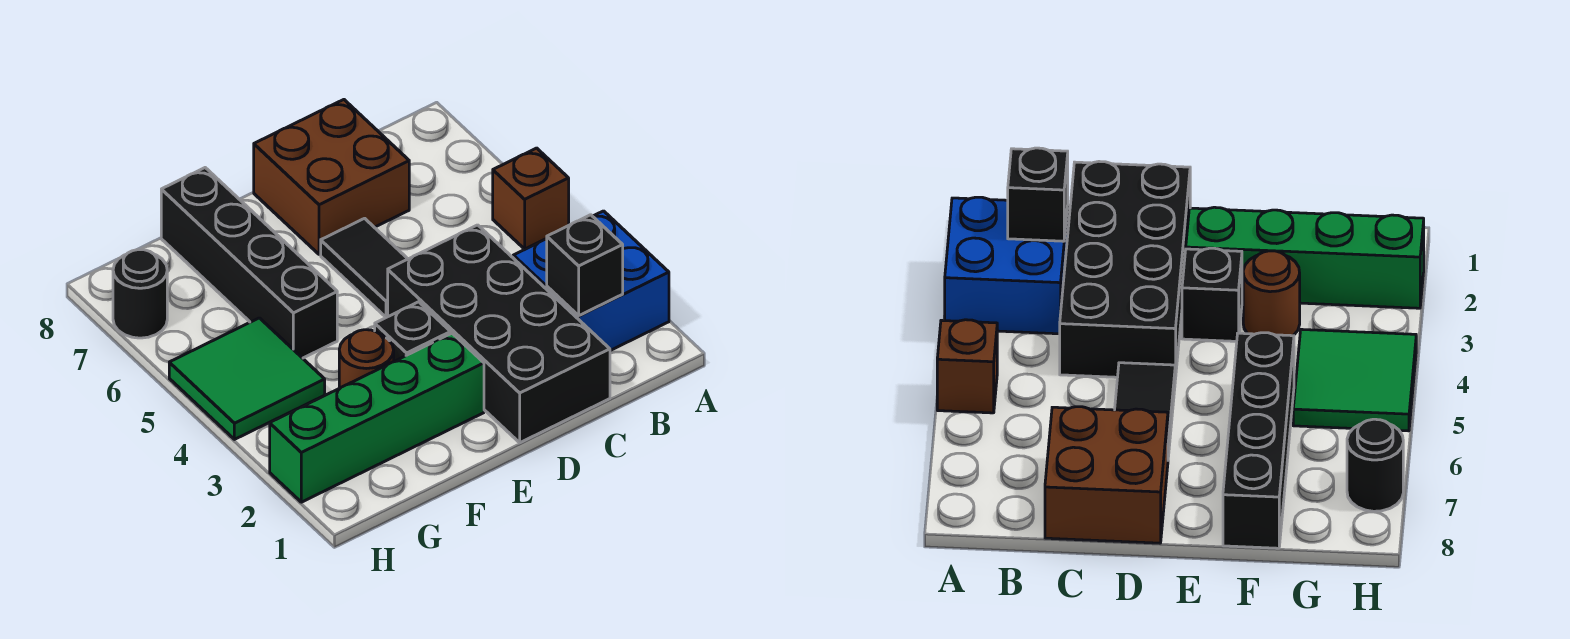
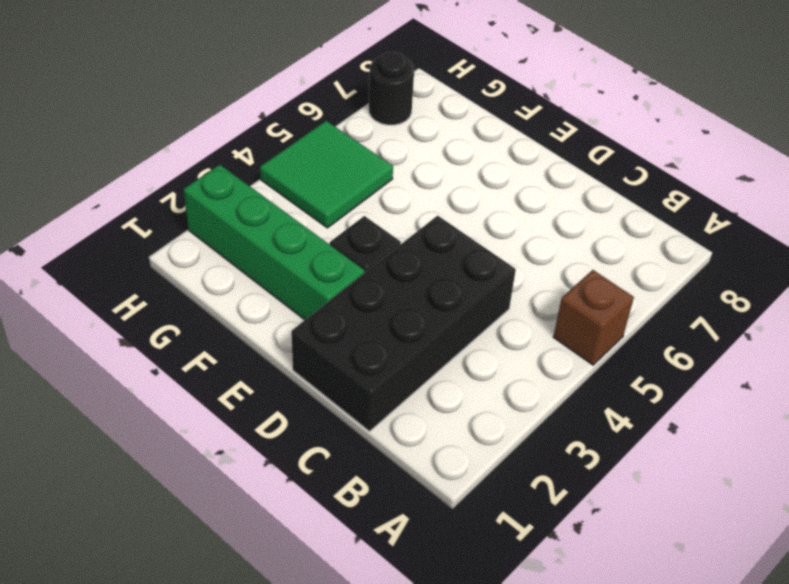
none -> blue brick A2:B3 level 1
none -> brown brick C7:D8 level 1
none -> black tile D5:D6 level 1

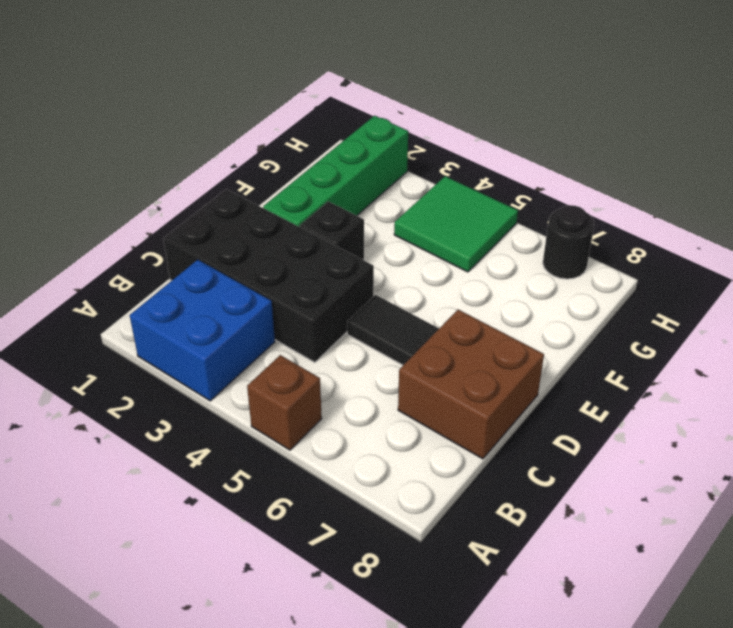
none -> brown round brick F3 level 1
none -> black brick F5:F8 level 1
none -> black brick B2 level 2

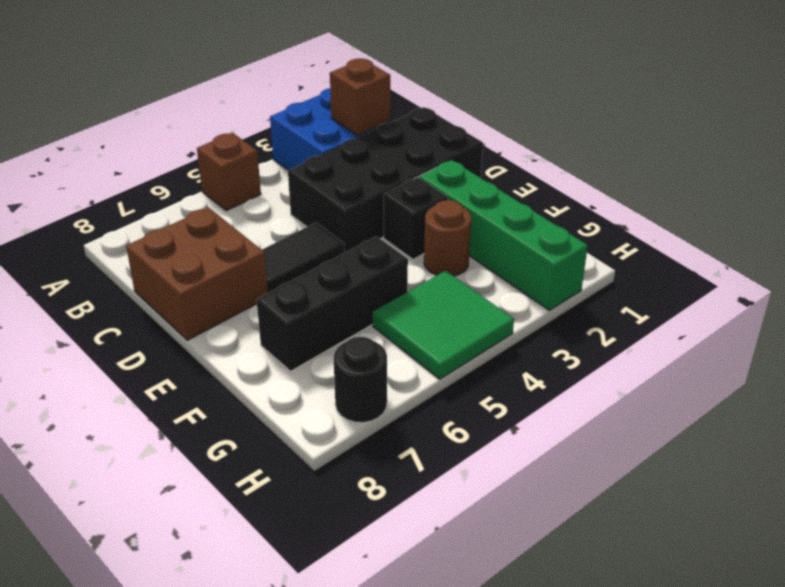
brown brick B2 level 2 -> black brick B2 level 2
black brick F5:F7 level 1 -> black brick F5:F8 level 1

